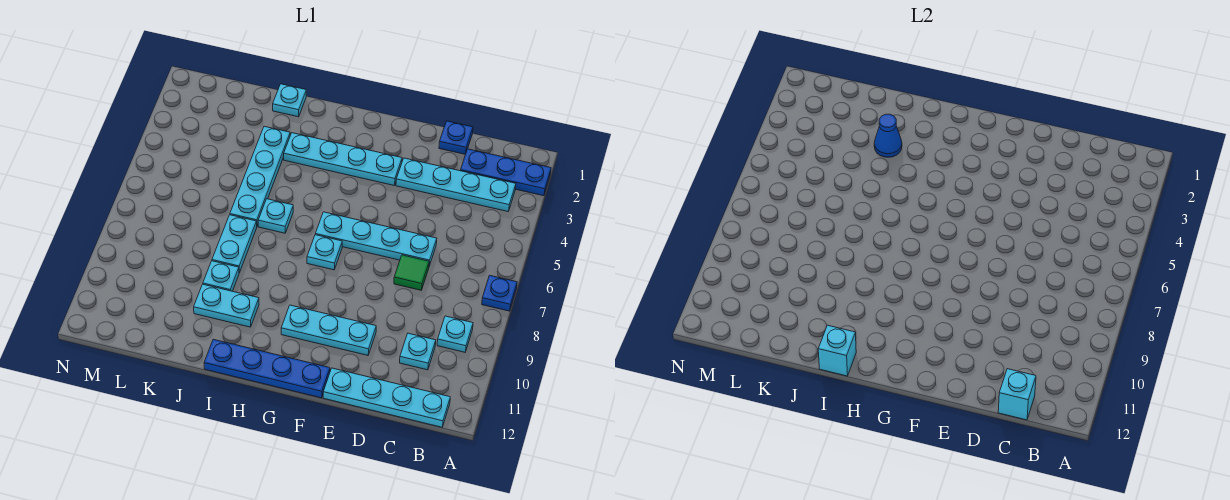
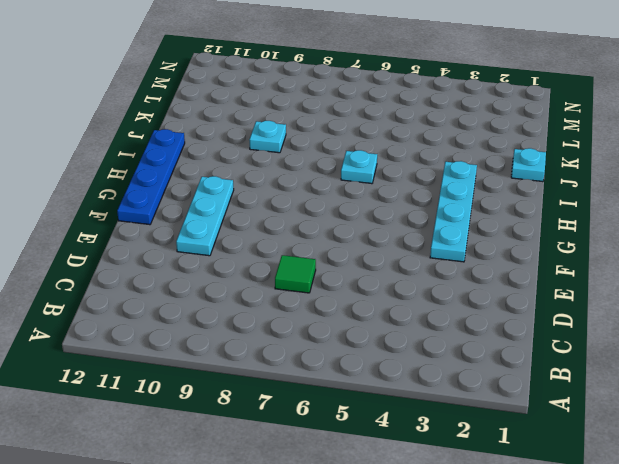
none -> blue plate A2:C2 level 1
none -> blue plate A7 level 1
none -> cyan plate B3:E3 level 1

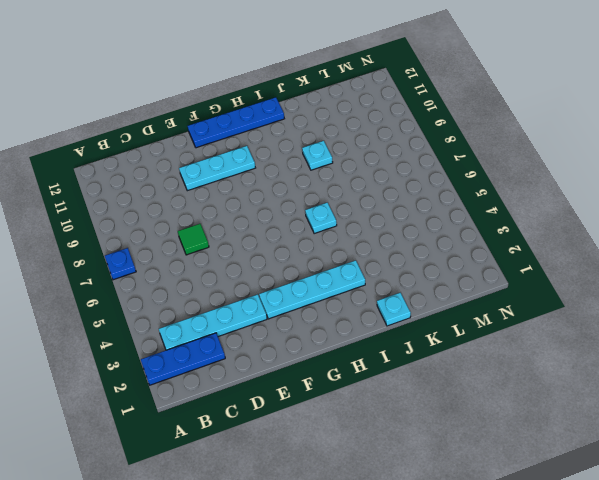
none -> cyan plate B9 level 1
none -> cyan plate B12:E12 level 1
none -> cyan plate C10 level 1

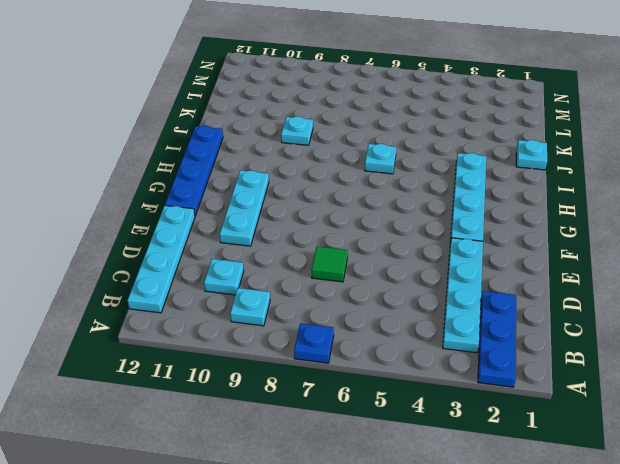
none -> blue plate D1 level 1
none -> cyan plate D6:G6 level 1
none -> cyan plate G7 level 1

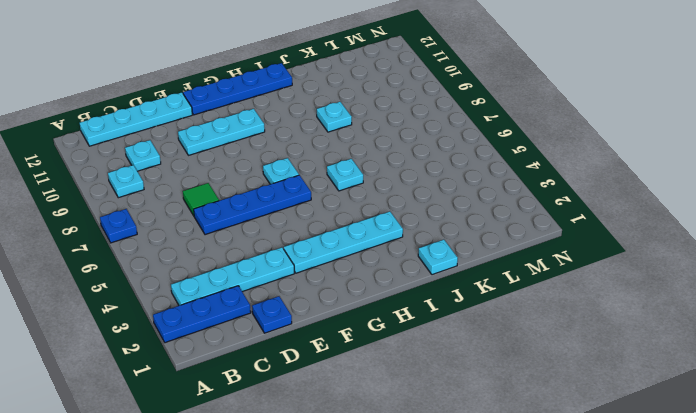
blue plate D6:G6 level 1 -> cyan plate D6:G6 level 1
none -> cyan plate I10:J10 level 1
none -> cyan plate J3:J6 level 1
none -> cyan plate J7:J8 level 1

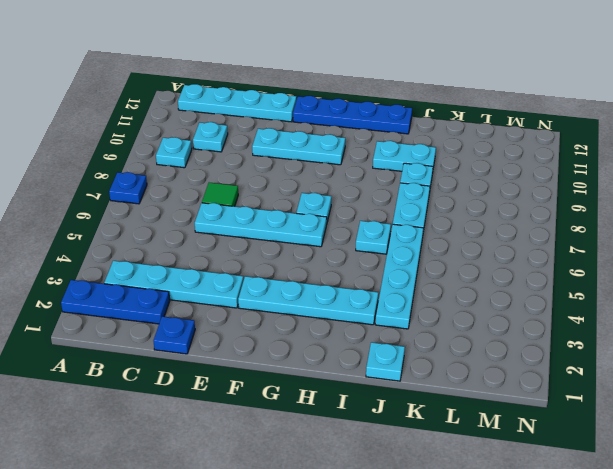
none -> cyan brick C12 level 2
none -> cyan brick I12 level 2
none -> blue cone J3 level 2

